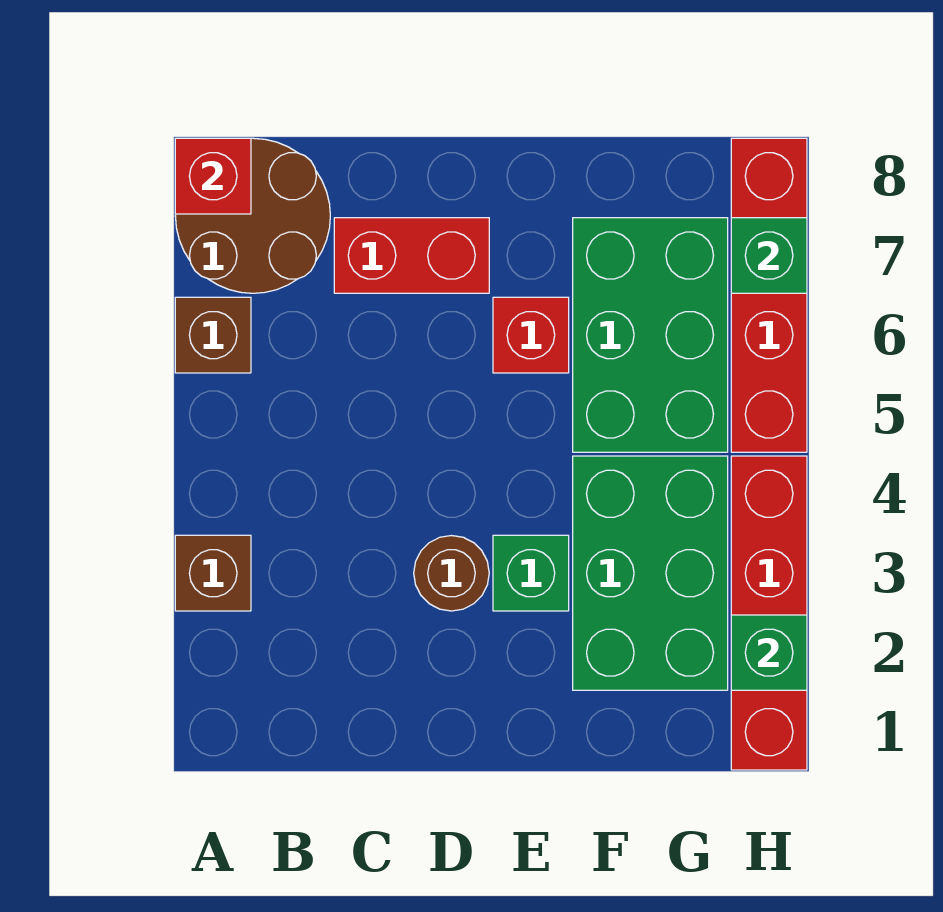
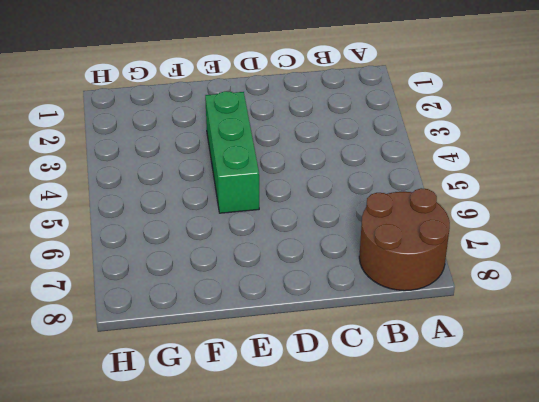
green brick E3:E5 level 1 -> green brick E3 level 1
none -> brown brick A3 level 1
none -> brown brick A6 level 1
none -> red brick C7:D7 level 1

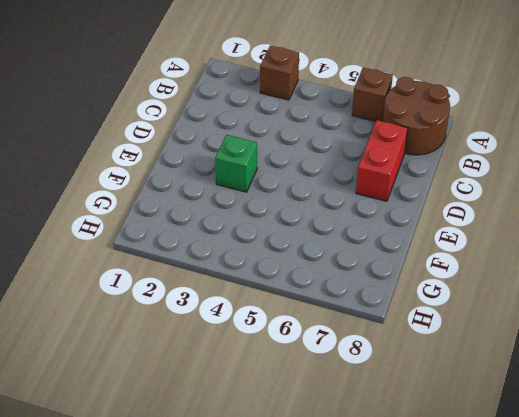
none -> brown round brick D3 level 1
none -> red brick E6 level 1
none -> green brick F2:G4 level 1

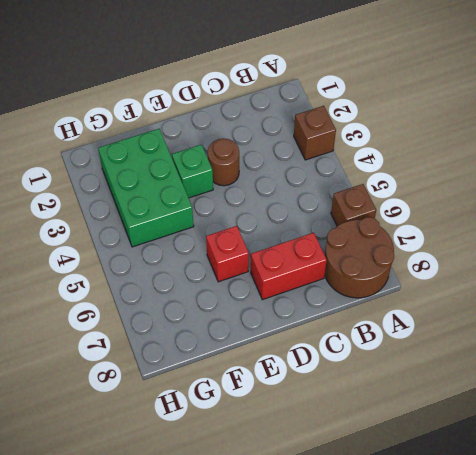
none -> green brick F5:G7 level 1
none -> red brick H1:H4 level 1
none -> red brick H5:H8 level 1

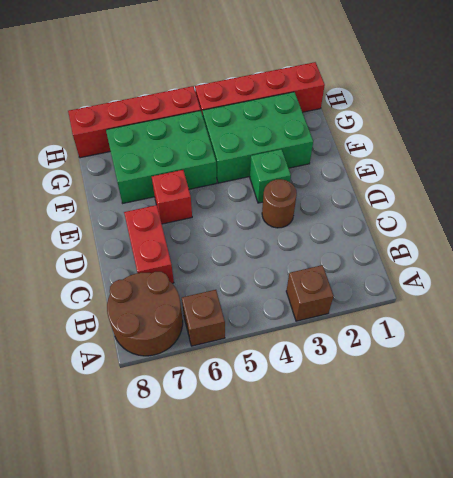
none -> red brick A8 level 2
none -> green brick H2 level 2
none -> green brick H7 level 2

